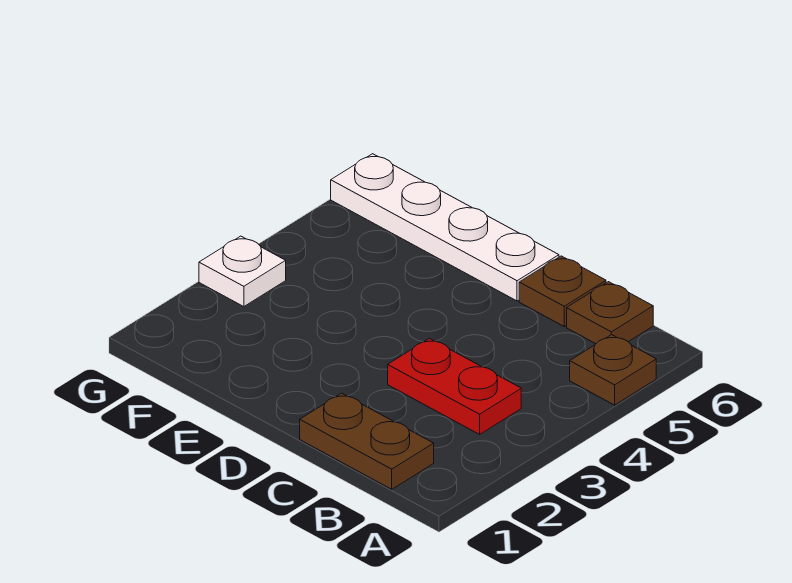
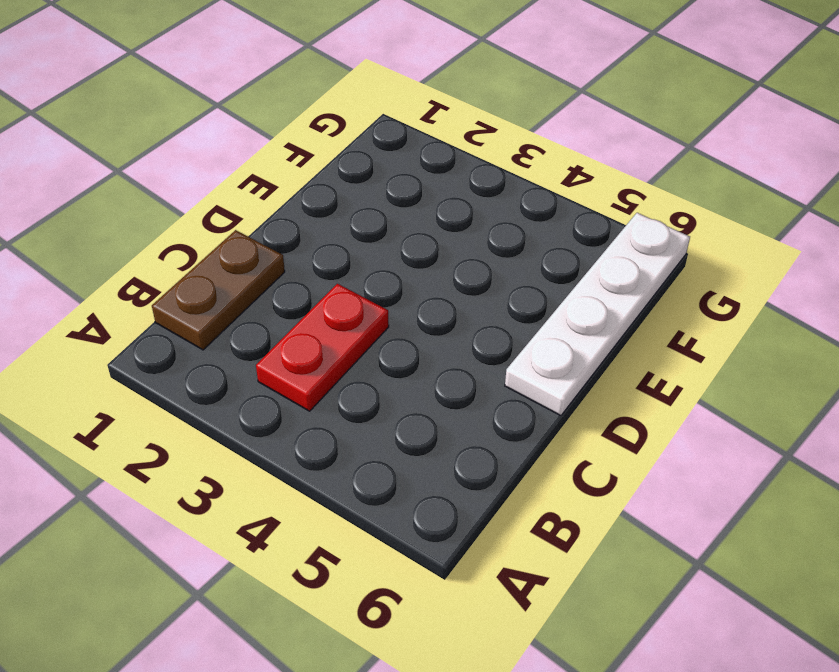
none -> brown plate A5 level 1
none -> brown plate B6 level 1

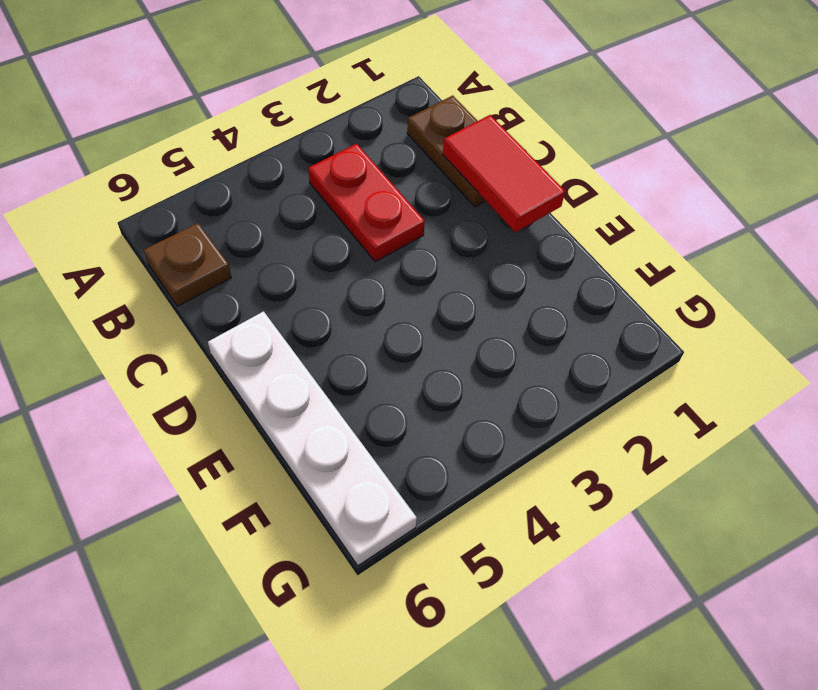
red tile C1:D1 level 2 -> none
none -> brown plate A5 level 1
none -> brown plate C6 level 1

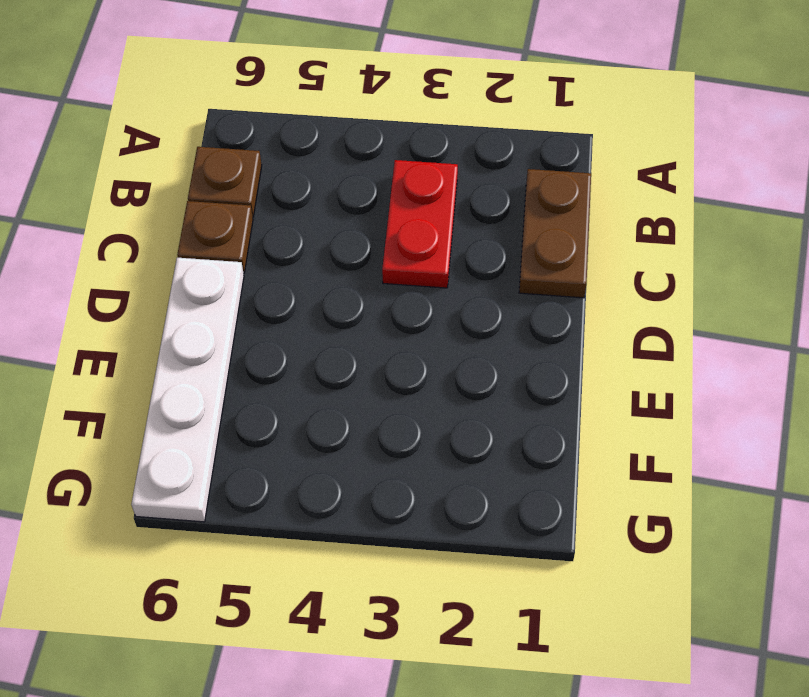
none -> brown plate A5 level 1
none -> white plate G3 level 1

